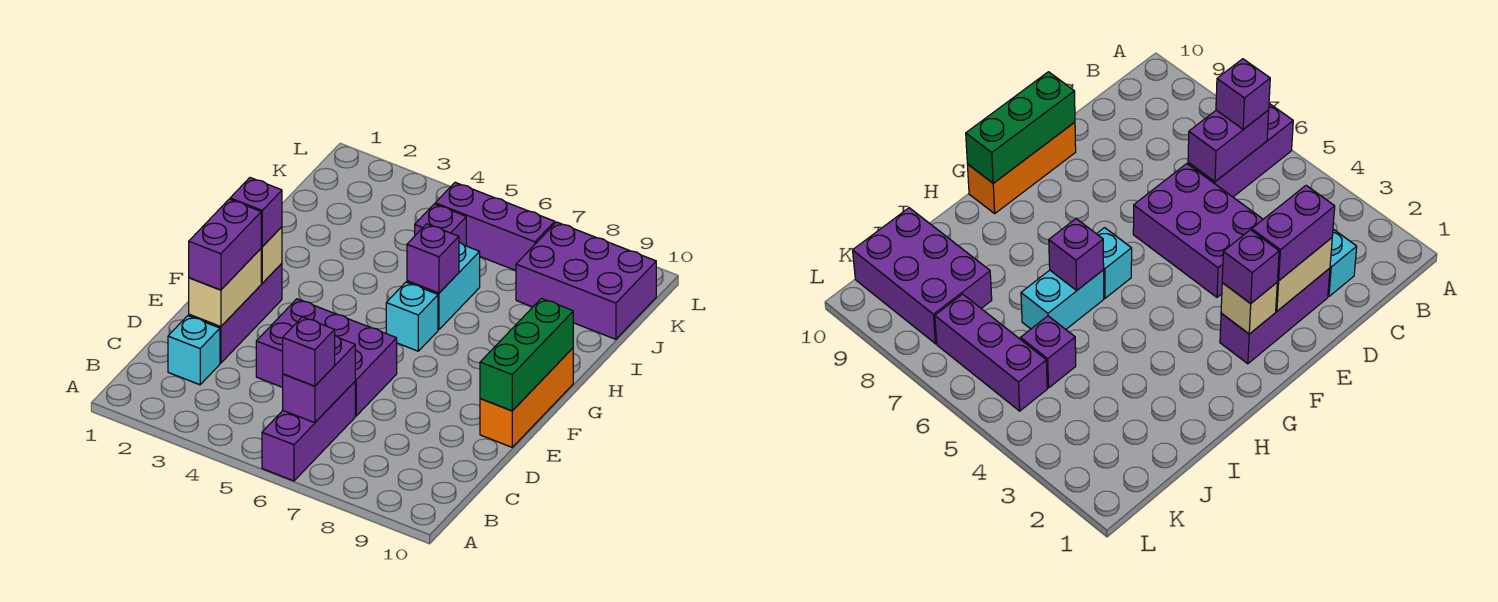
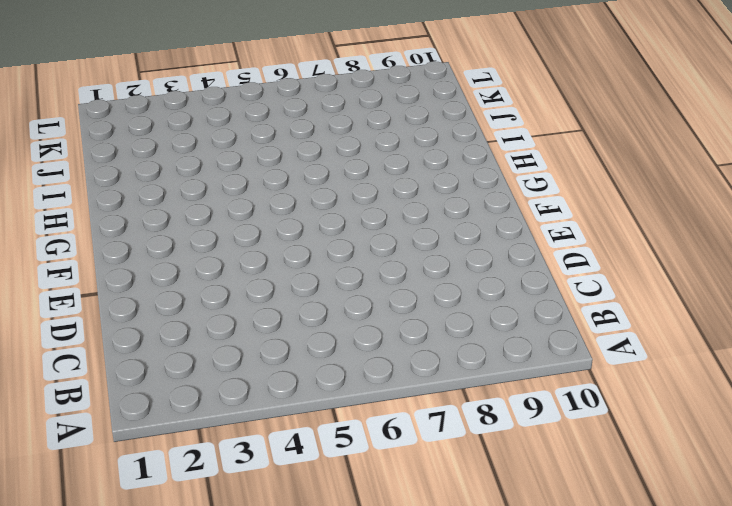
none -> purple brick A6:C6 level 1
none -> cyan brick C2 level 1
none -> purple brick D2:F2 level 1

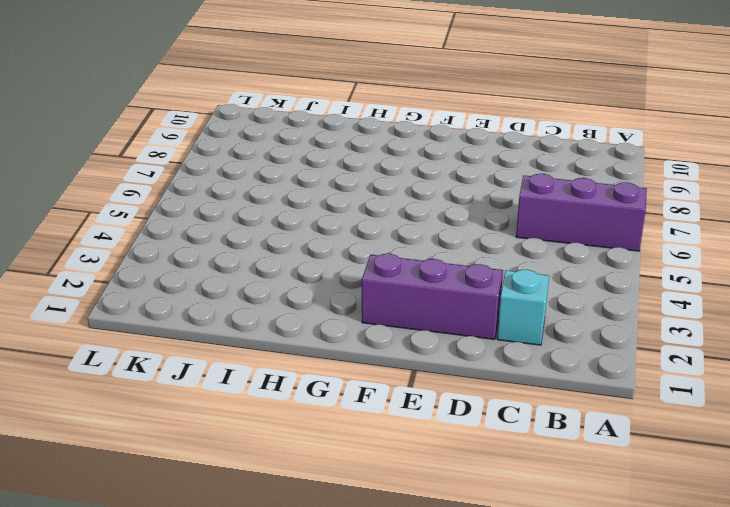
none -> purple brick D4:E6 level 1
none -> orange brick E10:G10 level 1
none -> cyan brick G6 level 1

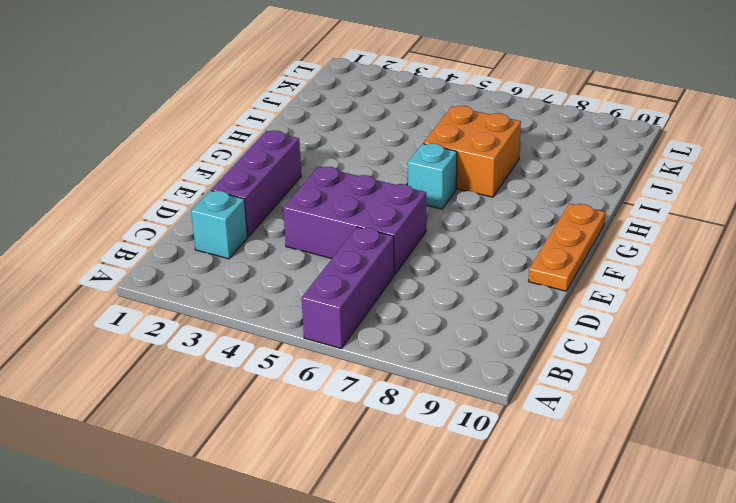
orange plate E10:G10 level 1 -> orange brick E10:G10 level 1
orange brick H6:I7 level 1 -> cyan brick H6:I6 level 1
none -> purple brick J5 level 1
none -> purple brick J8:K10 level 1
none -> purple brick K5:K7 level 1

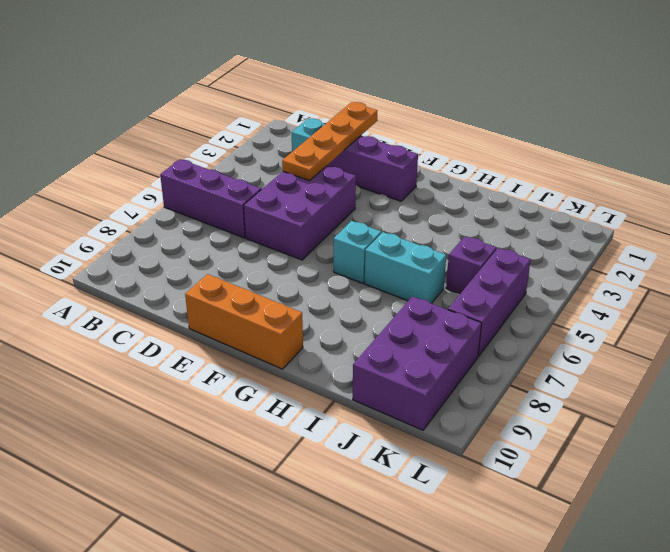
orange plate D1:D4 level 2 -> tan brick D2:E2 level 2
none -> purple brick B6:C6 level 2
none -> green brick E10:G10 level 2
none -> tan brick F2 level 2

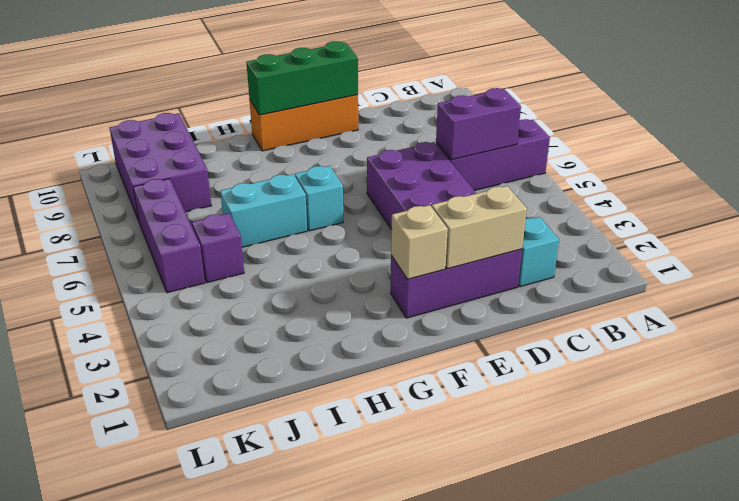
none -> purple brick H6 level 2
none -> purple brick B6 level 3
none -> purple brick D2:E2 level 3

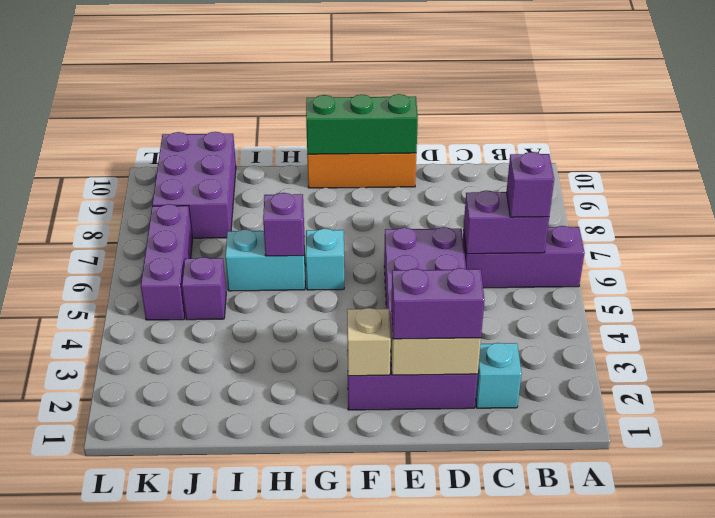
none -> purple brick F2 level 3

